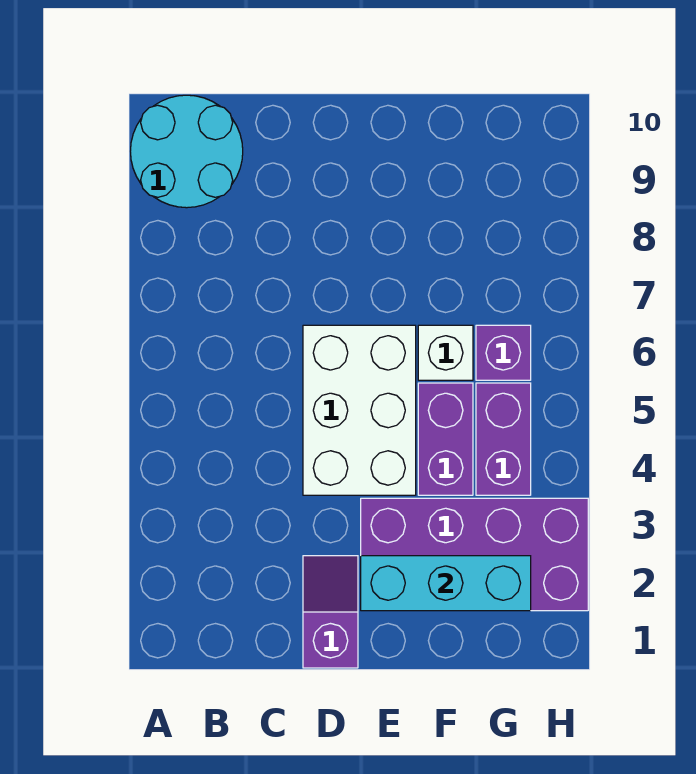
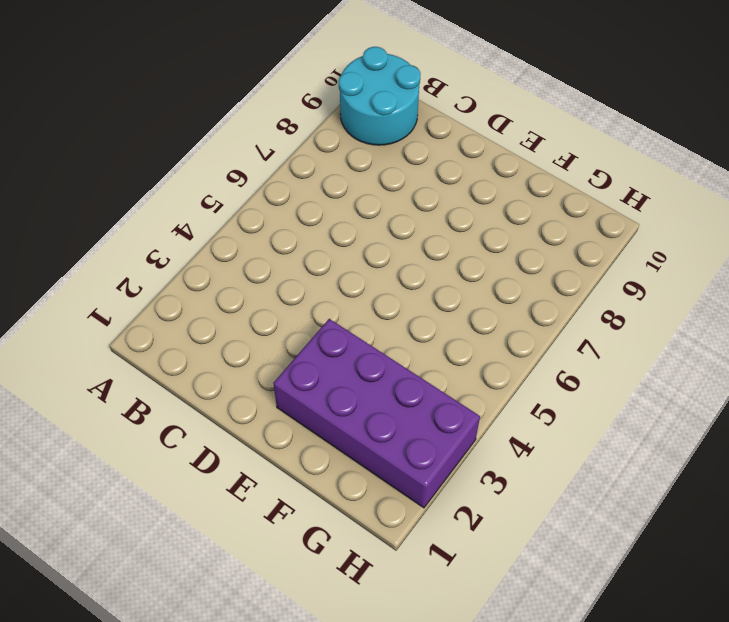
none -> purple slope D1:D2 level 1 top 1
none -> white brick D4:E6 level 1

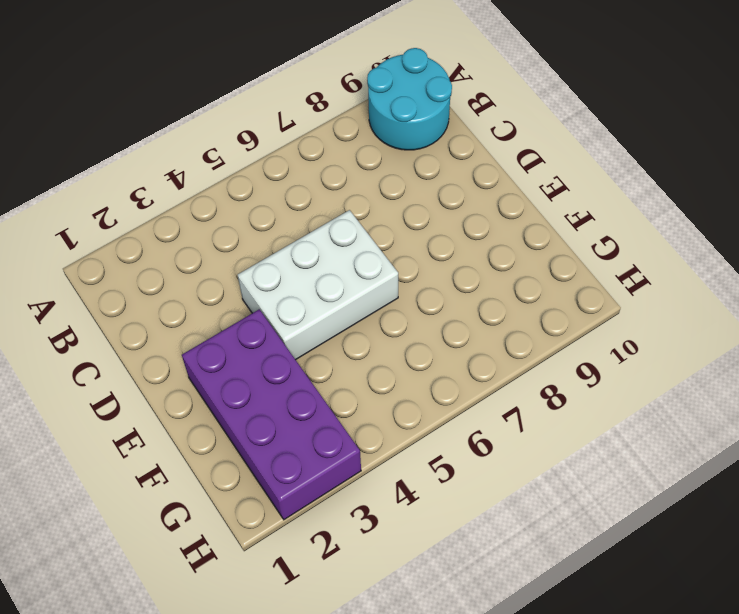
none -> purple slope D1:D2 level 1 top 1
none -> purple brick F4:F5 level 1

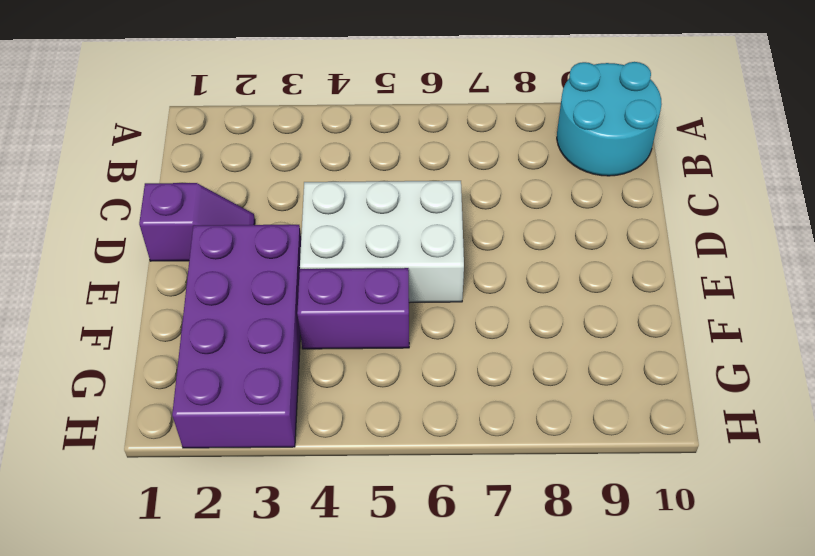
none -> white brick F6 level 1
none -> purple brick G4:G5 level 1

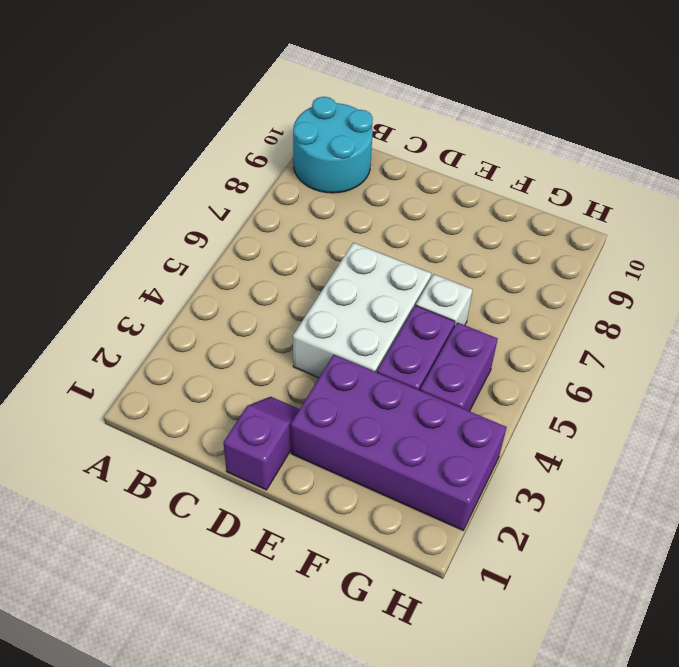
none -> purple brick G6 level 1
none -> cyan brick E2:G2 level 2

